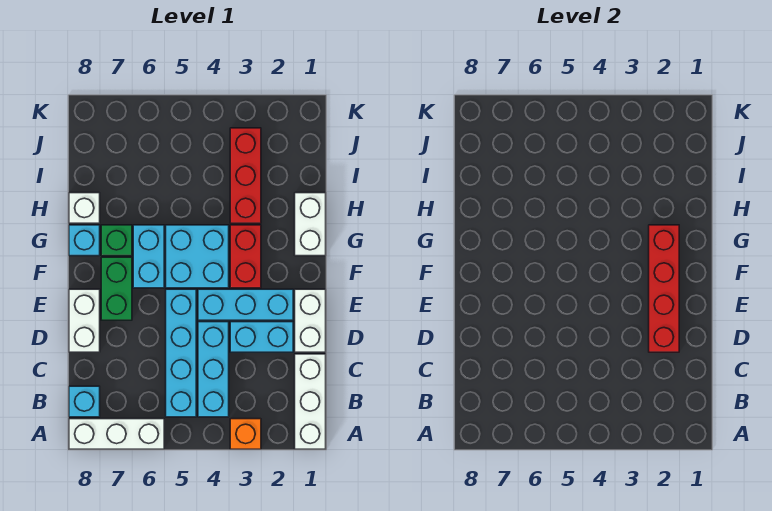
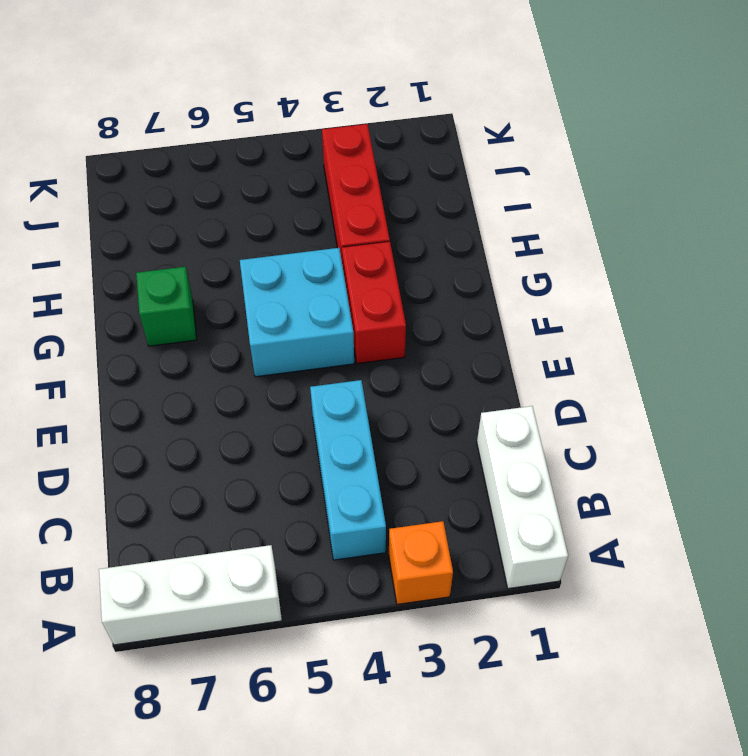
none -> cyan brick B5:E5 level 1
none -> cyan brick B8 level 1
none -> white brick D1:E1 level 1

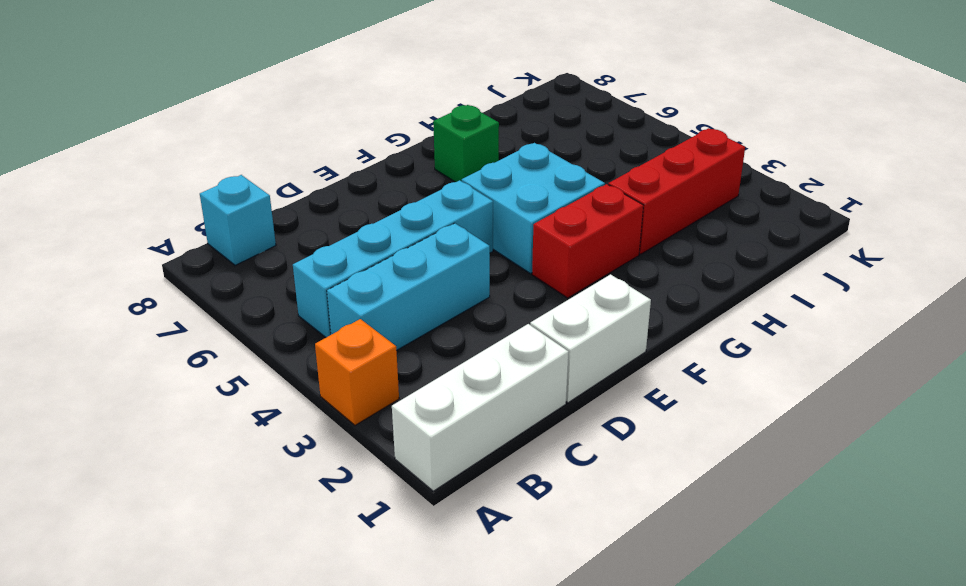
none -> white brick A6:A8 level 1
none -> cyan brick D2:D3 level 1
none -> white brick D8:E8 level 1

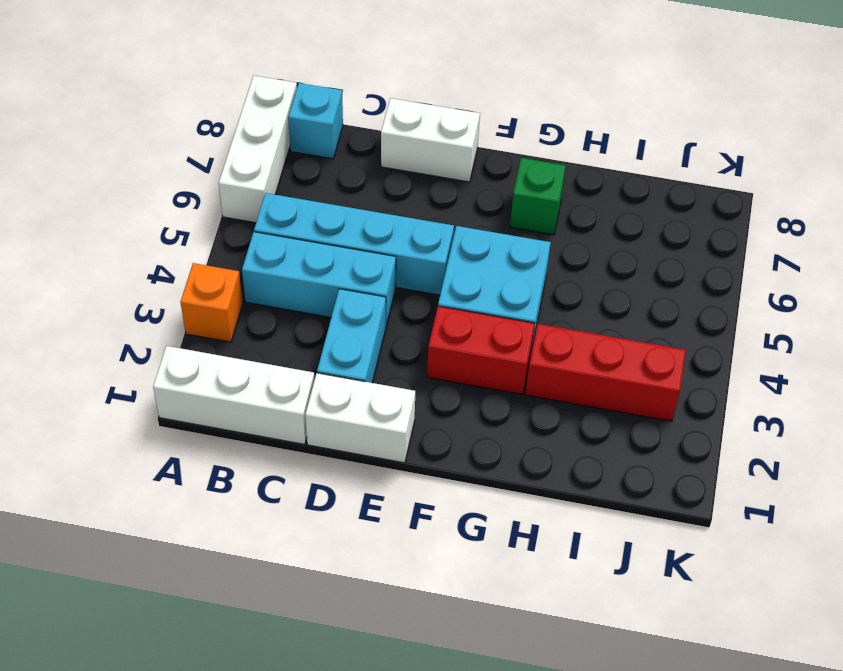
none -> cyan brick E2:E4 level 1
none -> green brick E7:F7 level 1
none -> cyan brick F6:G6 level 1

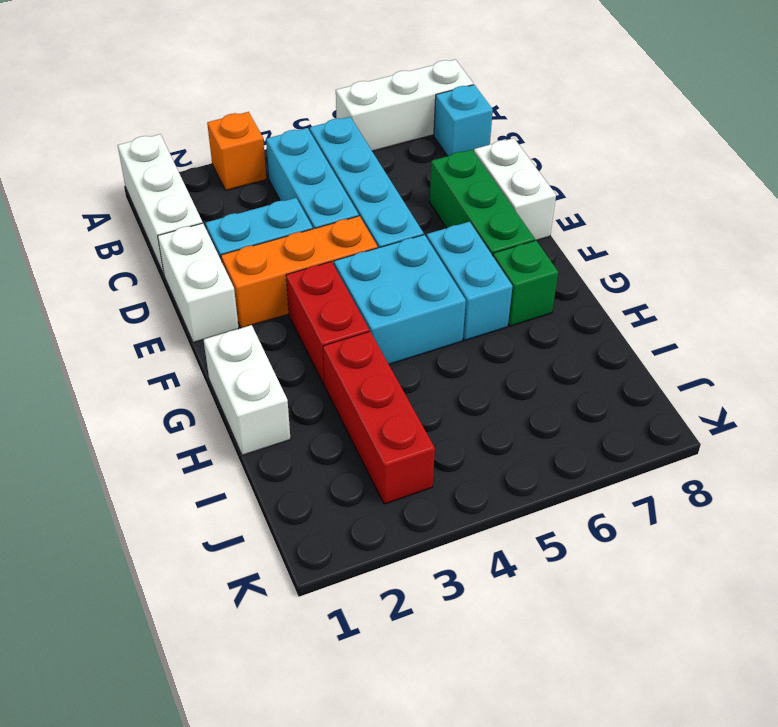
green brick D7:F7 level 1 -> green brick E7:F7 level 1
orange brick E2:E4 level 1 -> cyan brick E2:E4 level 1
none -> cyan brick G8 level 1
none -> white brick H8 level 1
none -> red brick D2:G2 level 2

